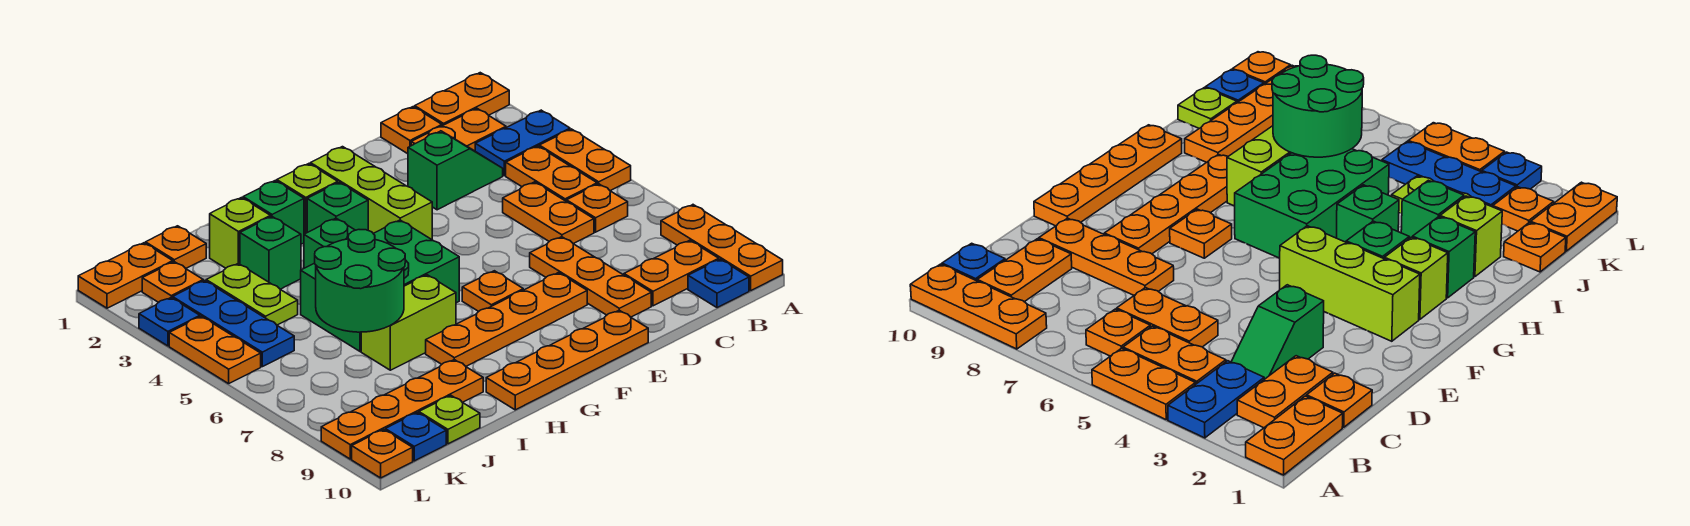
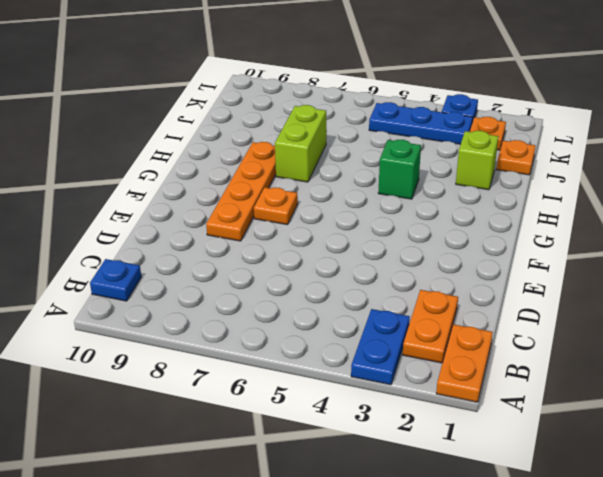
none -> orange plate A4:A5 level 1
none -> orange plate A8:A10 level 1
none -> orange plate B4:B5 level 1
none -> orange plate B6 level 1

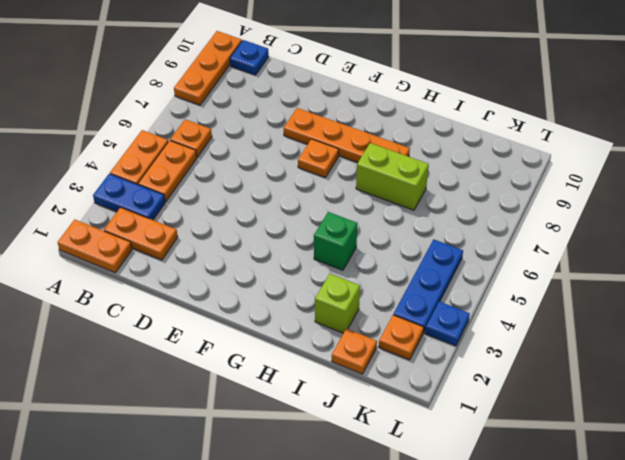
none -> orange plate B9:C9 level 1
none -> orange plate C1 level 1
none -> green slope C3:D3 level 1 top D
none -> orange plate C5:C6 level 1

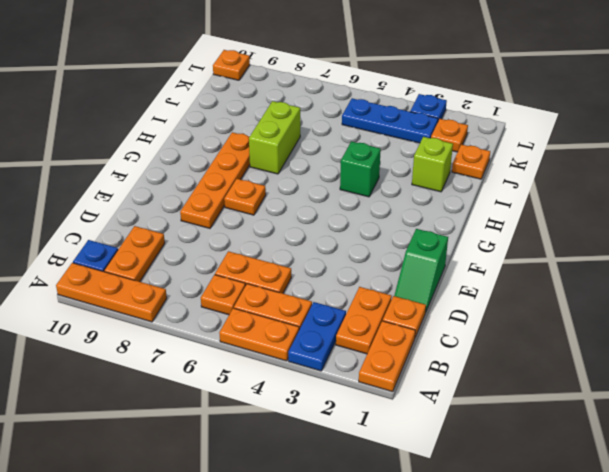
green slope D1:E1 level 1 top E -> green slope C3:D3 level 1 top D
none -> orange plate D7:D9 level 1
none -> orange plate E10:H10 level 1
none -> lime brick F2:F4 level 1
none -> lime brick G2 level 1

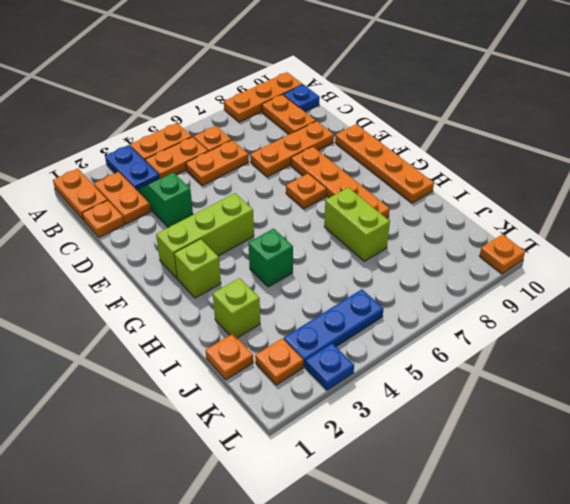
none -> green brick G3 level 1
none -> green brick G5:I6 level 1
none -> green brick H2 level 1
none -> green brick I3 level 1

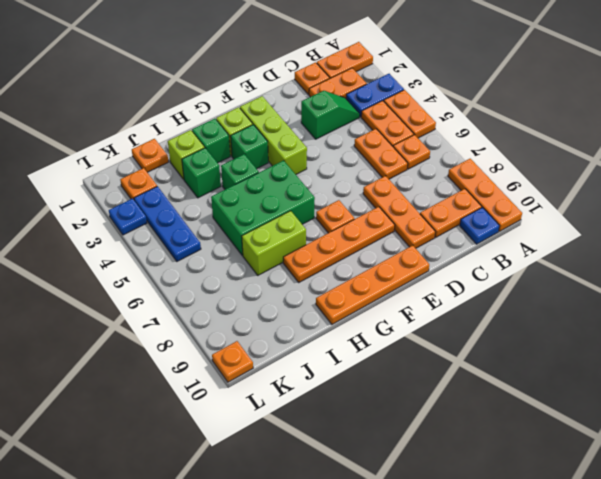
none -> orange plate I9:L9 level 1
none -> lime plate J3:J4 level 1
none -> lime plate J10 level 1
none -> orange plate K1:L1 level 1

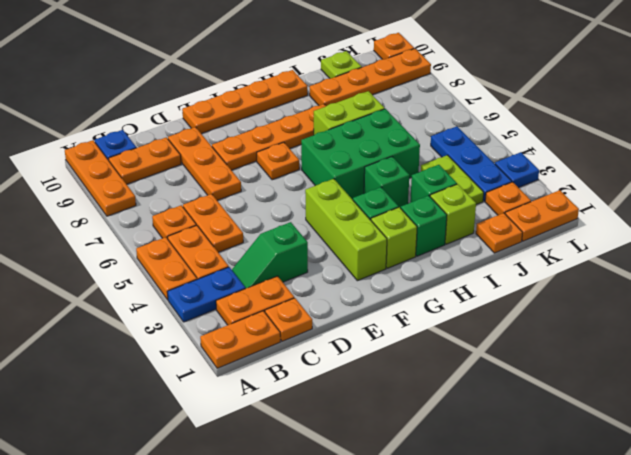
none -> blue plate K10 level 1
none -> orange plate L4:L5 level 1
none -> green round brick I6:J7 level 2

